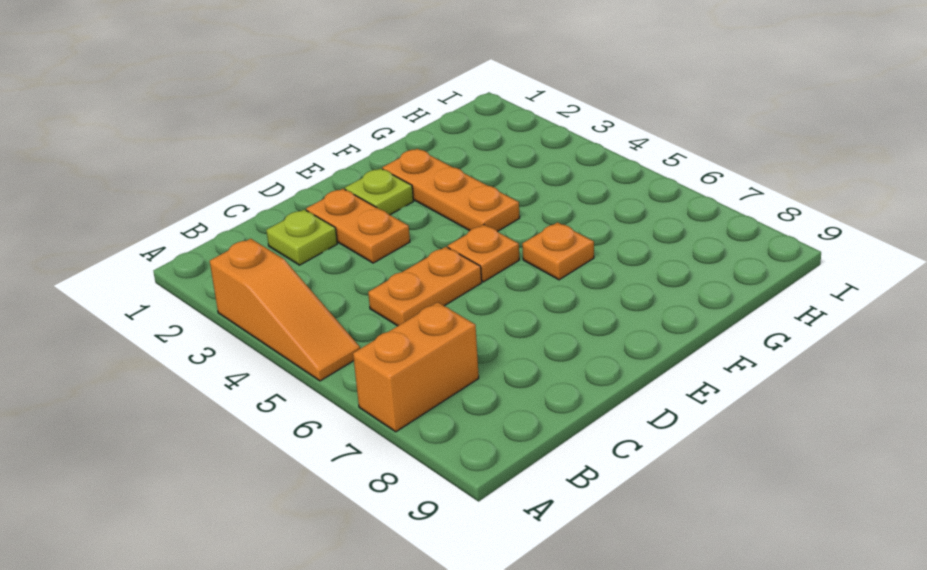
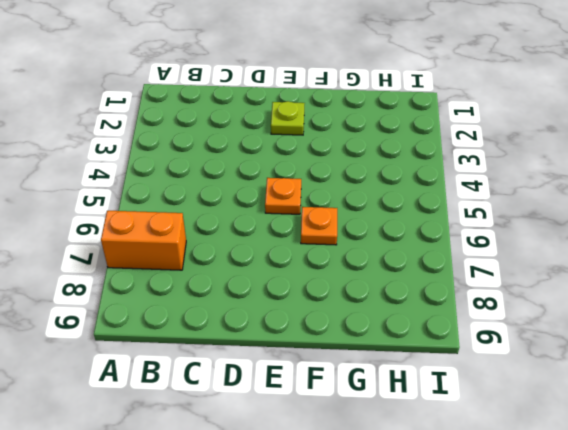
none -> orange slope A3:A5 level 1 top 3
none -> lime plate C2 level 1

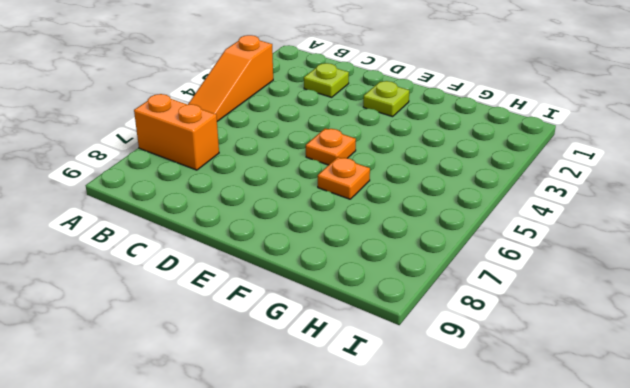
none -> orange plate C5:D5 level 1
none -> orange plate D2:D3 level 1

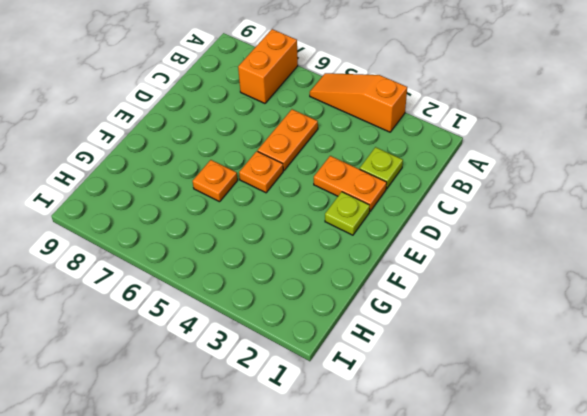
none -> orange plate F2:F4 level 1

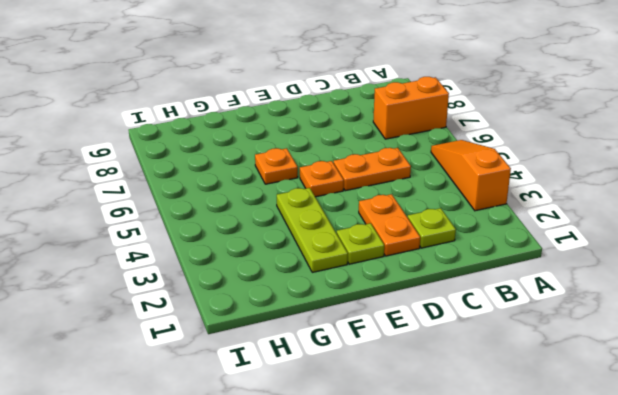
lime plate F2:F4 level 1 -> orange plate F2:F4 level 1

